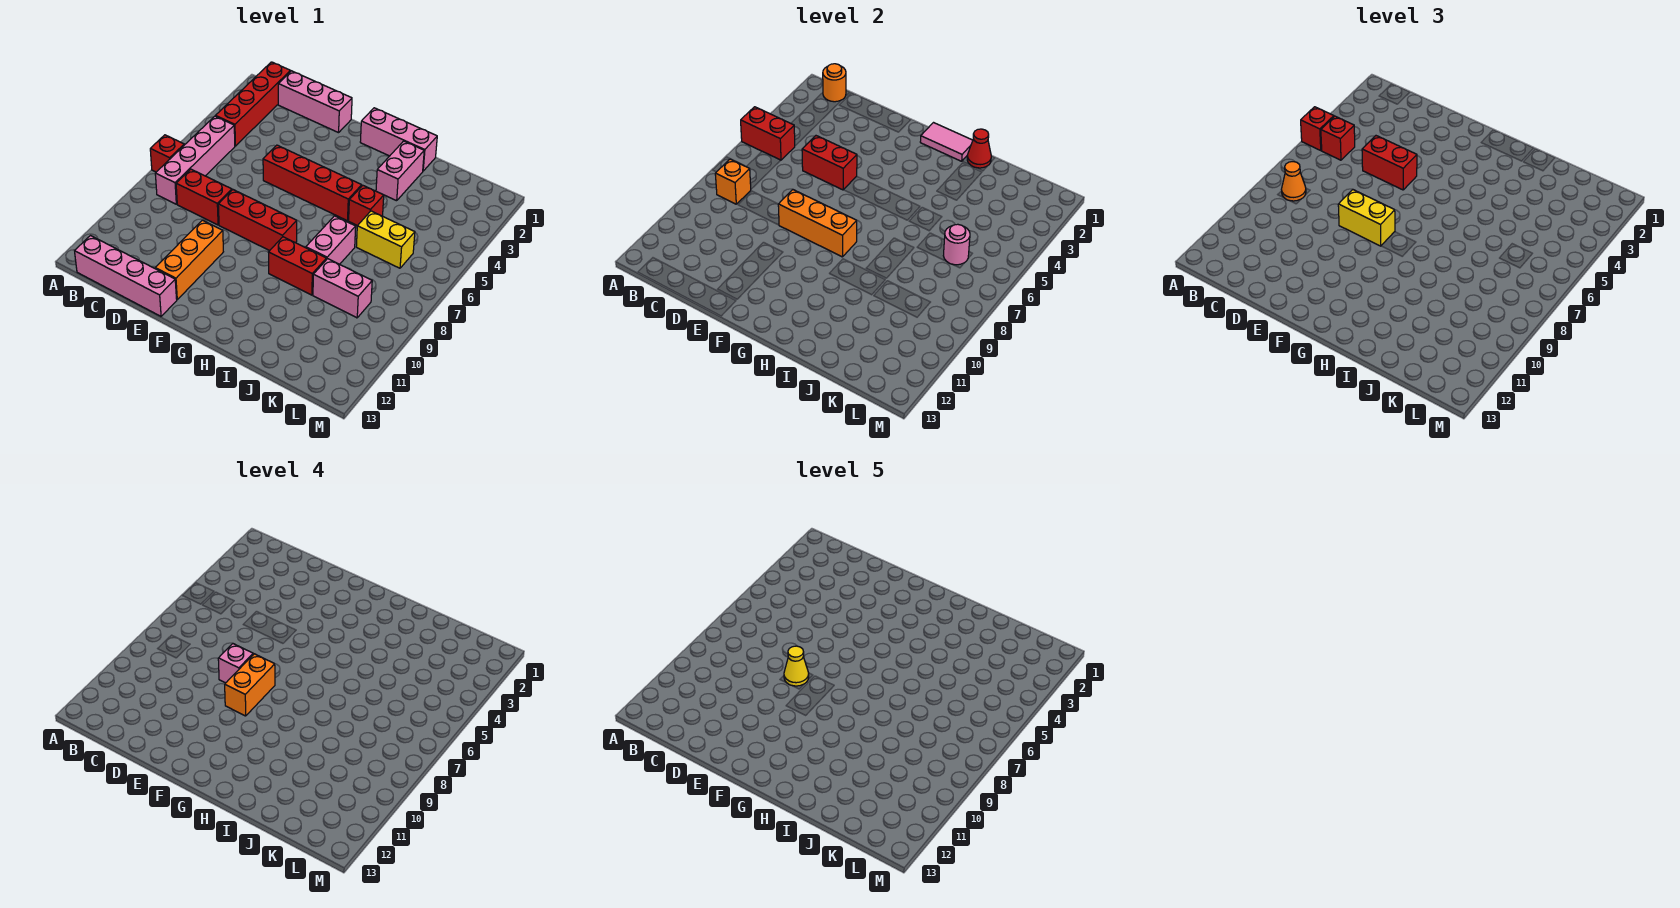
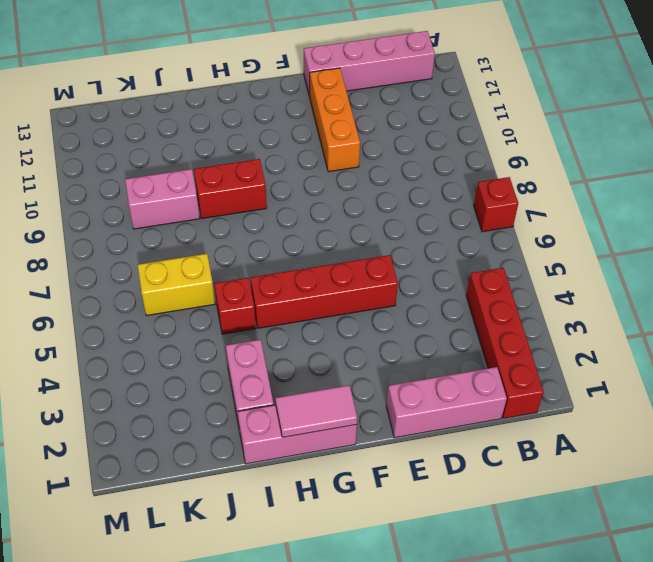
none -> pink brick B5:B8 level 1
none -> red brick C8:D8 level 1
none -> red brick E8:G8 level 1
none -> pink brick I7:I8 level 1

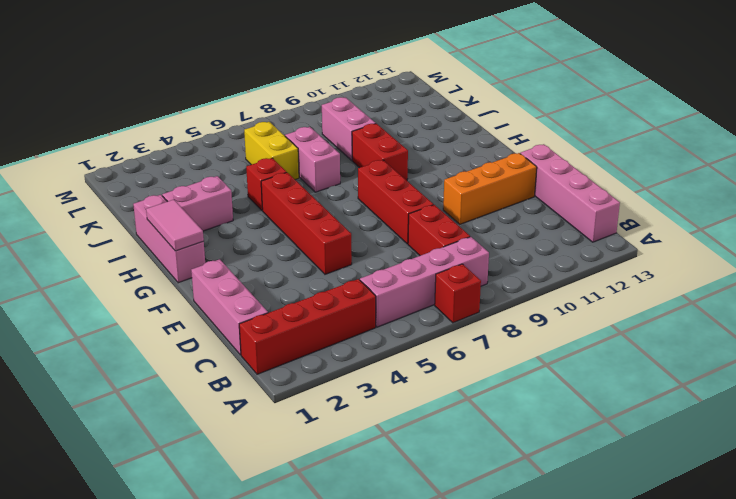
pink brick I7:J7 level 1 -> pink brick I7:I8 level 1
none -> red brick A5:B5 level 2
none -> orange round brick B1 level 2
none -> orange brick B8 level 2
none -> red brick D5:E5 level 2

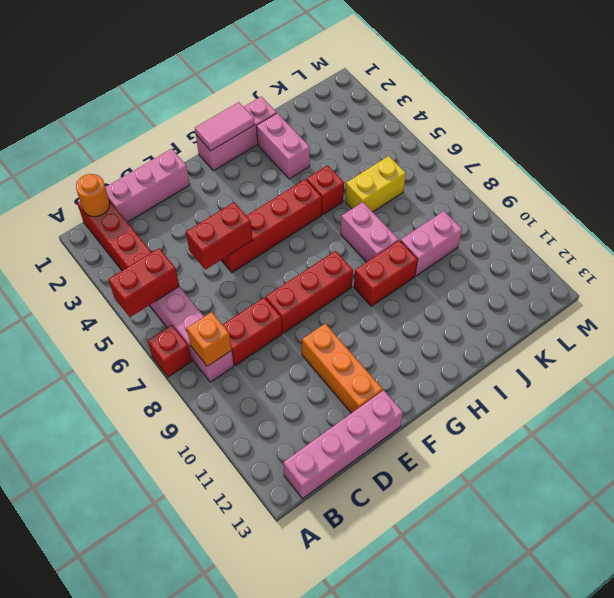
none -> orange brick E8:G8 level 2
none -> red cone I1 level 2
none -> pink round brick K6 level 2
none -> red brick A5 level 3

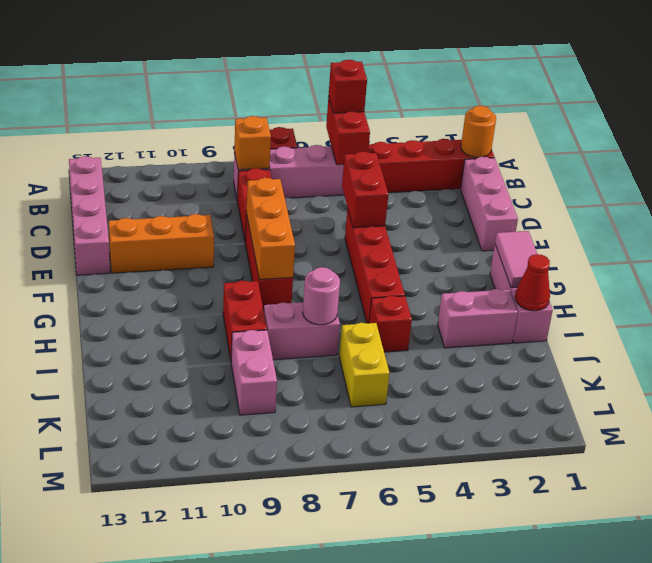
pink round brick I7 level 2 -> pink round brick K6 level 2
none -> red brick B5 level 3
none -> orange cone B8 level 3
none -> red brick D5:E5 level 3
none -> yellow brick E8:F8 level 3

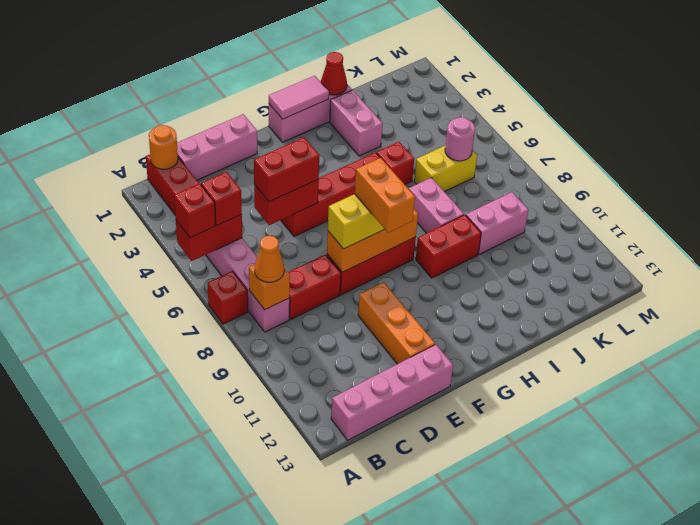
none -> pink brick E8 level 4
none -> yellow cone E8 level 5

